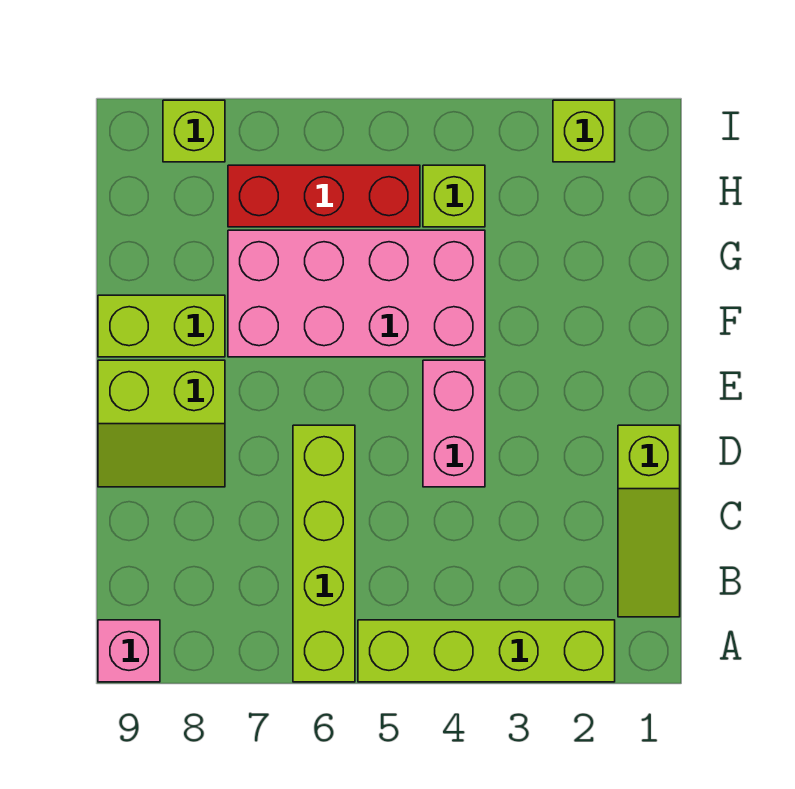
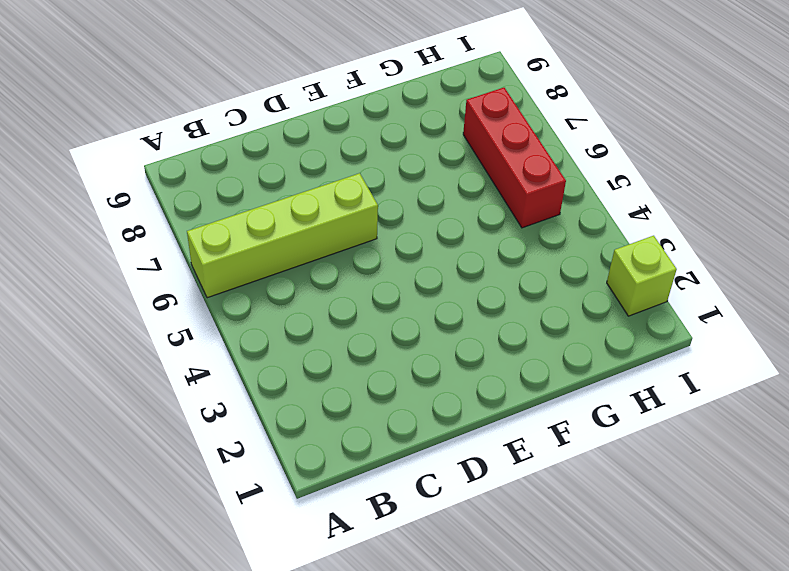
none -> lime brick A2:A5 level 1
none -> pink brick A9 level 1
none -> lime slope B1:D1 level 1 top D

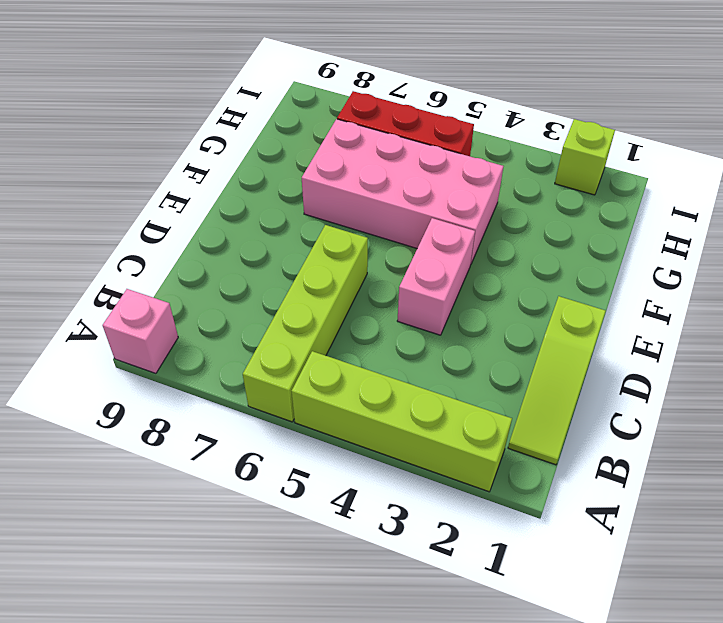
none -> lime slope D8:E9 level 1 top E
none -> lime brick F8:F9 level 1
none -> lime brick H4 level 1

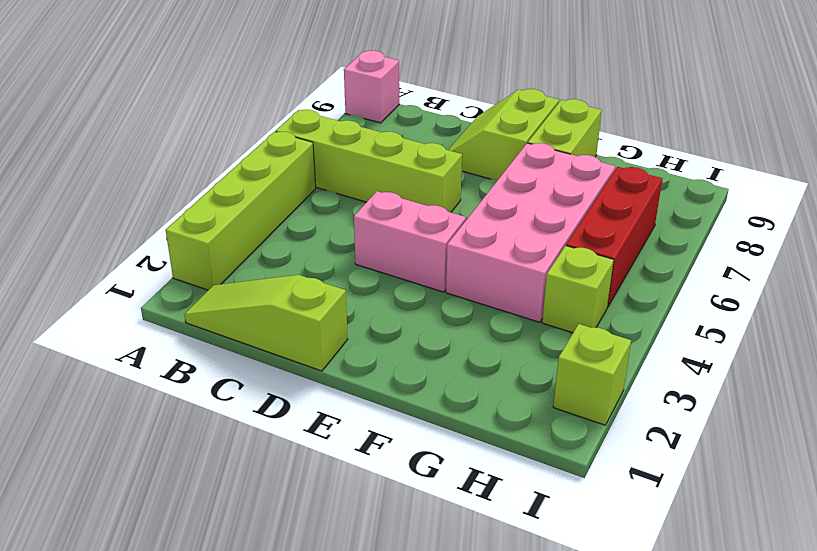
none -> lime brick I8 level 1

